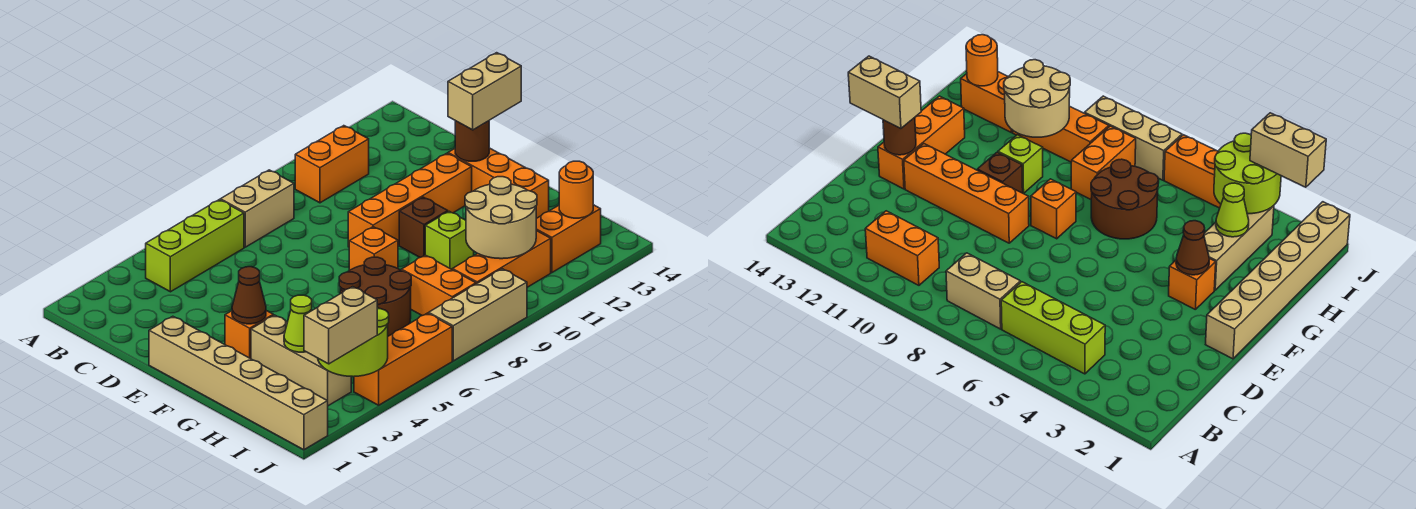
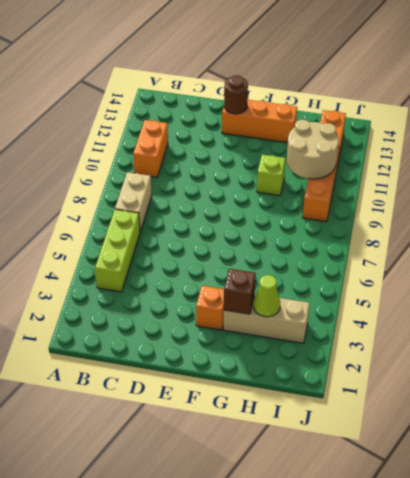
brown brick G3 level 2 -> brown brick F10 level 1
none -> tan brick E1:J1 level 1
none -> orange brick E9:E12 level 1
none -> orange brick F8 level 1

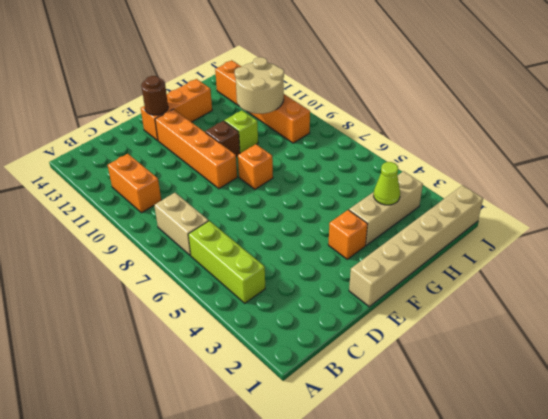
none -> brown round brick G6:H7 level 1
none -> orange brick H8:I8 level 1
none -> orange brick J4:J6 level 1

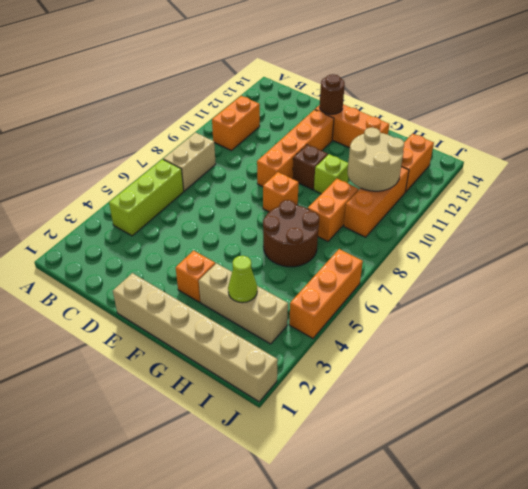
orange brick H8:H9 level 1 -> orange brick H8:I8 level 1
none -> tan brick J7:J9 level 1
none -> brown cone F3 level 2
none -> lime round brick I3:J4 level 2

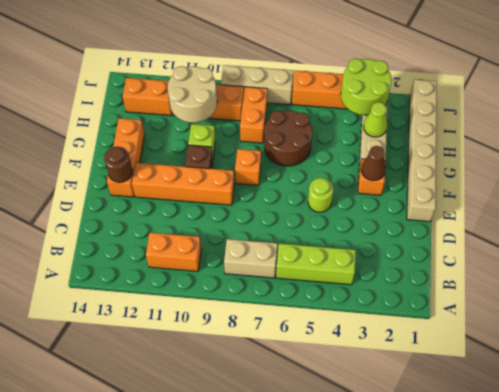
lime round brick E5 level 1 -> none
none -> orange round brick I13 level 2
none -> tan brick E13:E14 level 3
none -> tan brick J2:J3 level 3

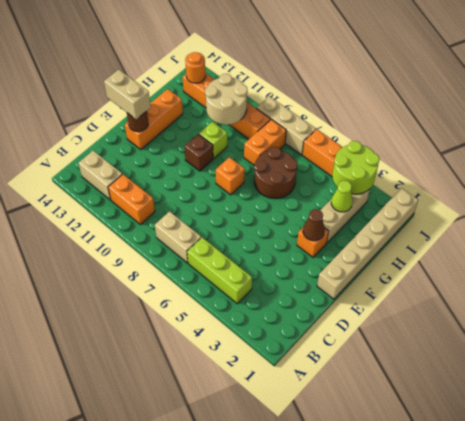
tan brick B12:B13 level 1 -> tan brick J2:J3 level 3
none -> orange brick E9:E12 level 1

